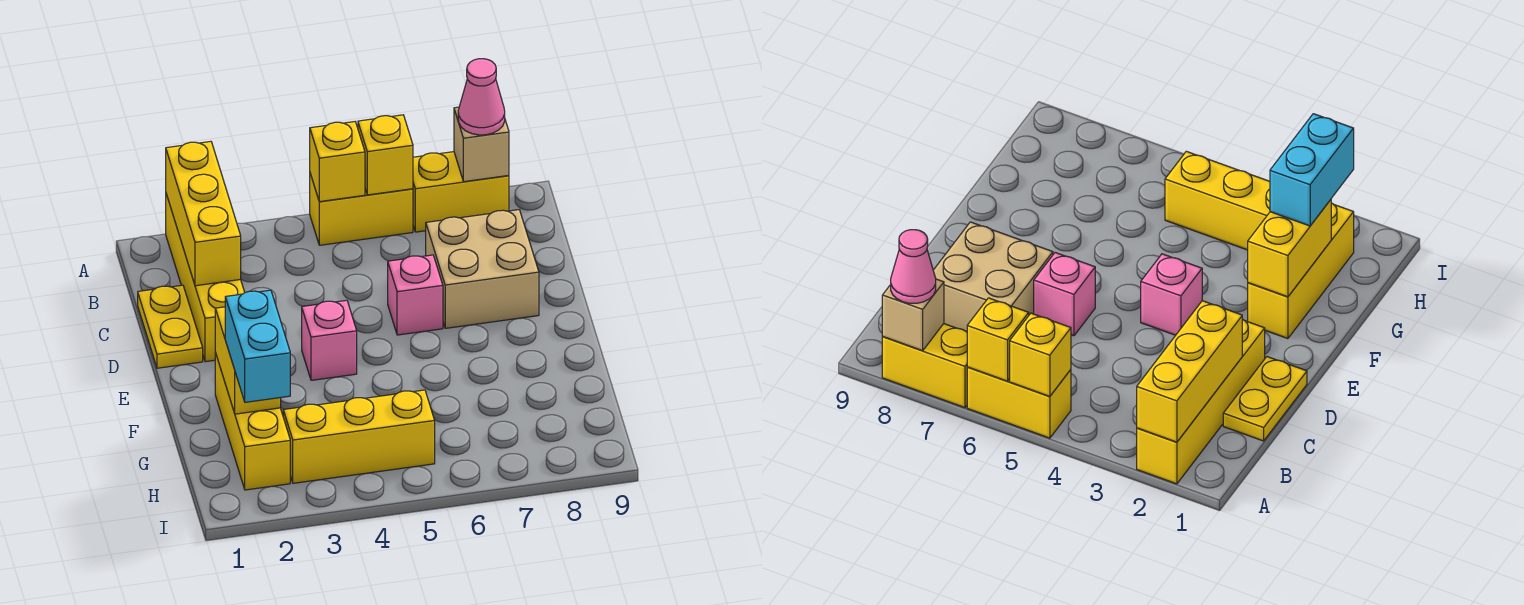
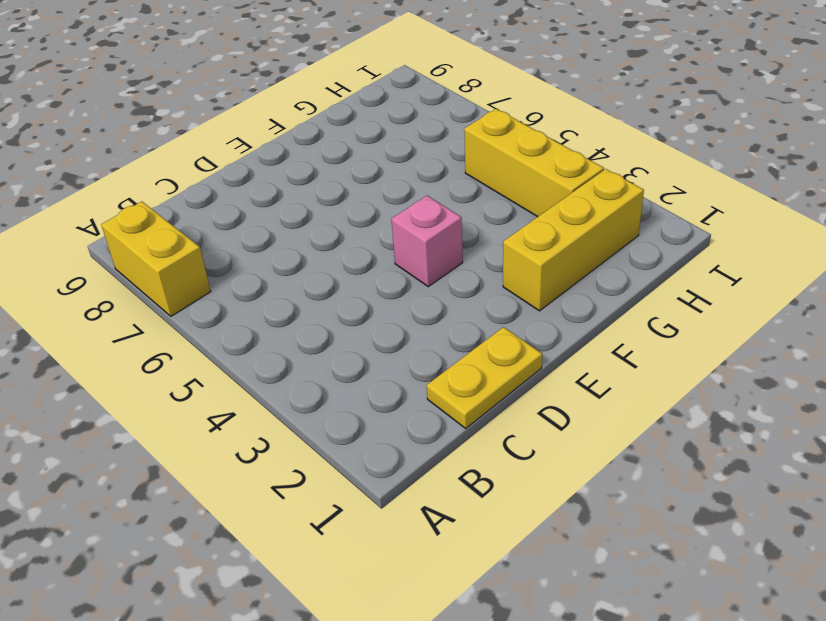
none -> yellow brick A2:D2 level 1
none -> yellow brick A5:A6 level 1
none -> tan brick C7:D8 level 1

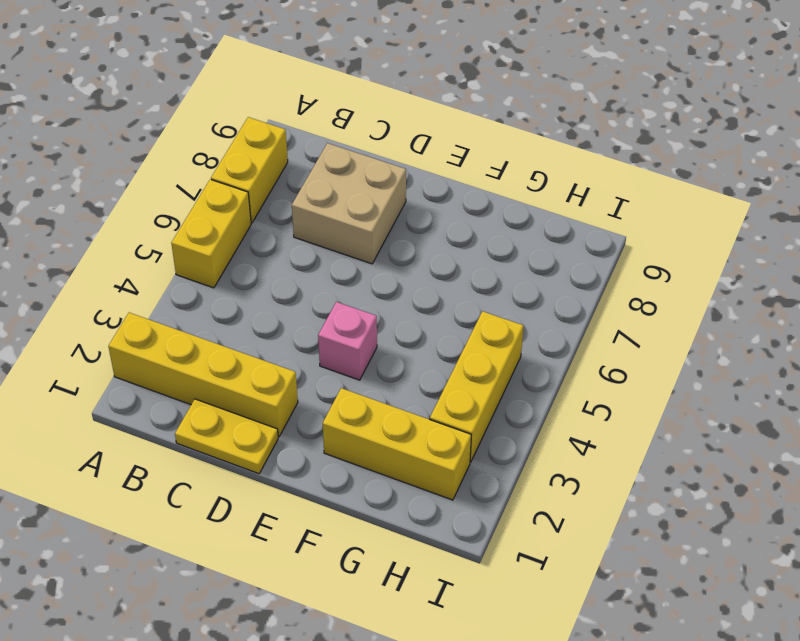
none -> pink brick D6 level 1
none -> yellow brick A2:C2 level 2
none -> yellow brick A5 level 2

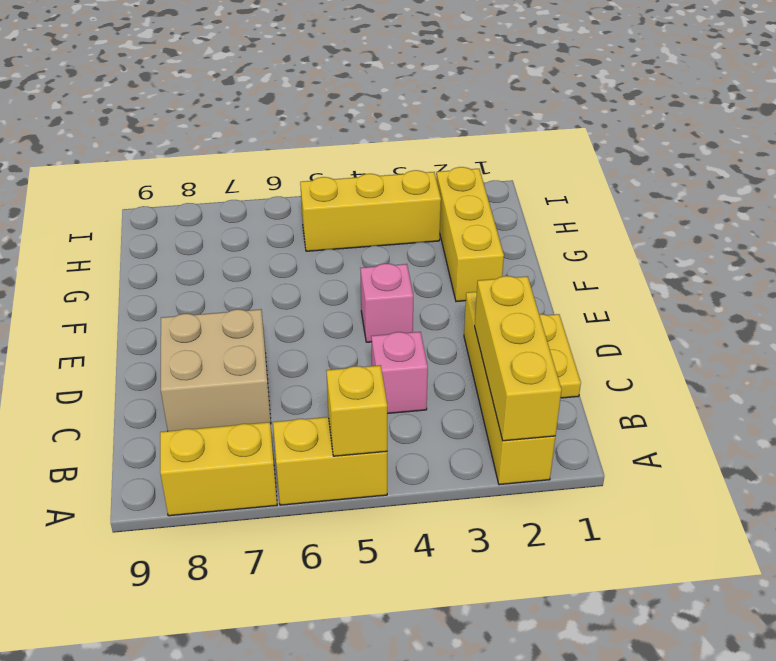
pink brick C4 level 1 -> pink brick D6 level 1
none -> yellow brick A6 level 2
none -> tan brick A8 level 2
none -> yellow brick F2:G2 level 2

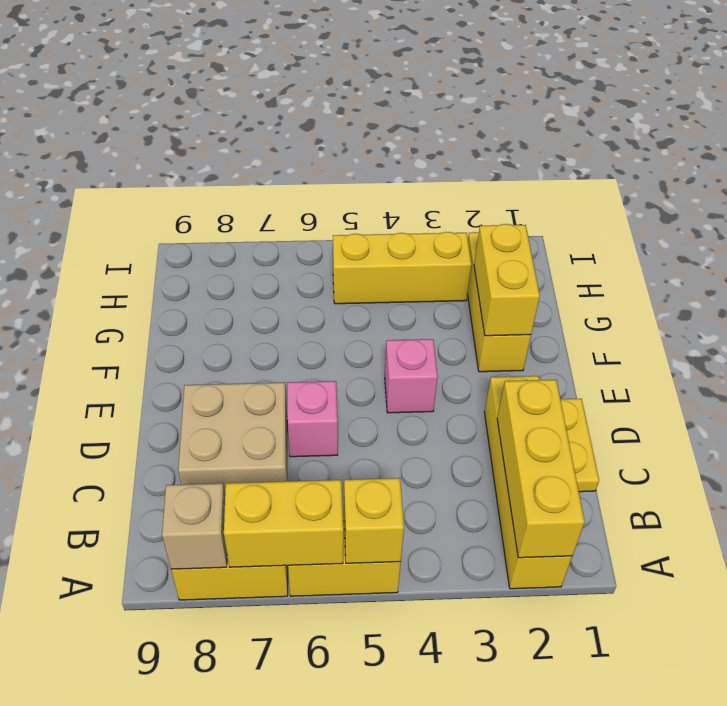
yellow brick A6:A7 level 2 -> yellow brick A6 level 2
none -> pink cone A8 level 3
none -> cyan brick G2:H2 level 3

